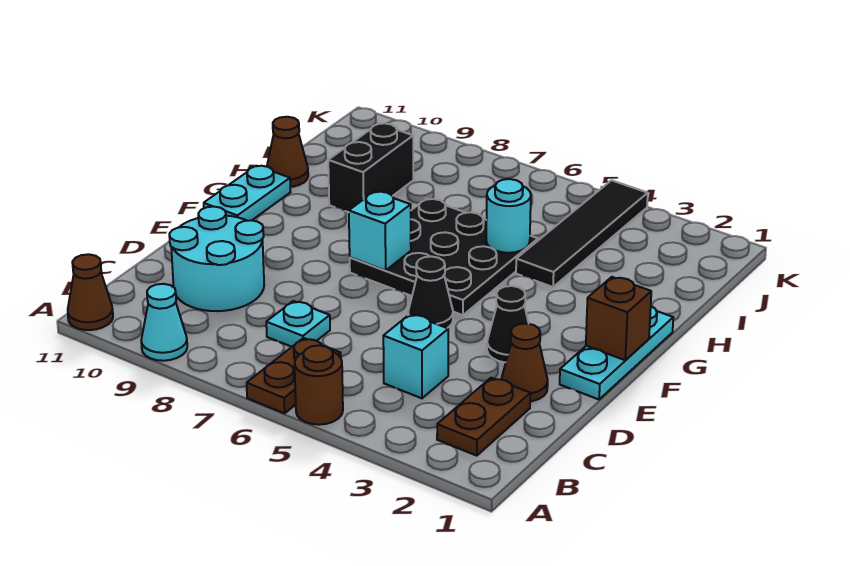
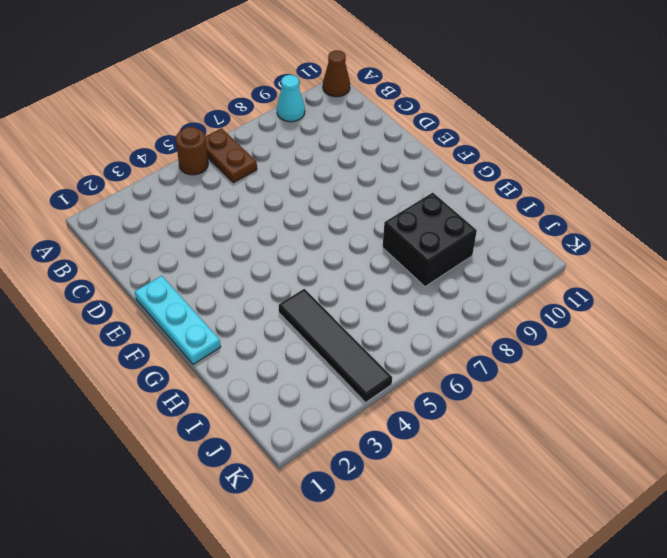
black brick H8:I9 level 1 -> black brick H9:I9 level 1
none -> brown plate B2:C2 level 1
none -> cyan brick C4 level 1
none -> cyan plate C7 level 1

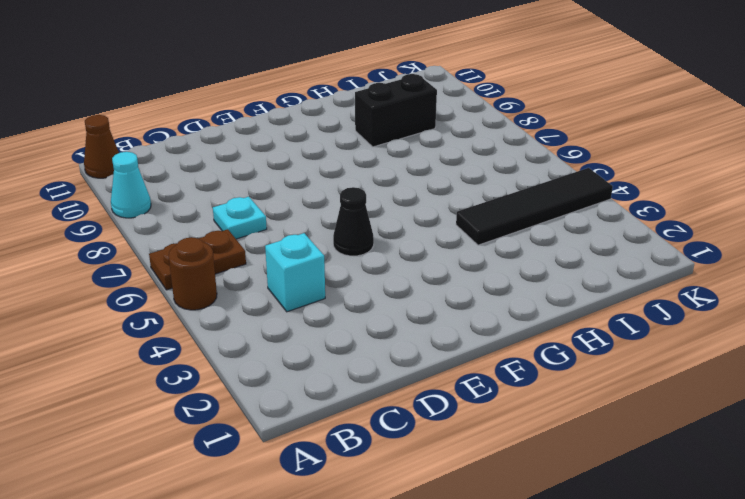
none -> brown plate B2:C2 level 1
none -> cyan round brick C9:D10 level 1
none -> brown cone D2 level 1

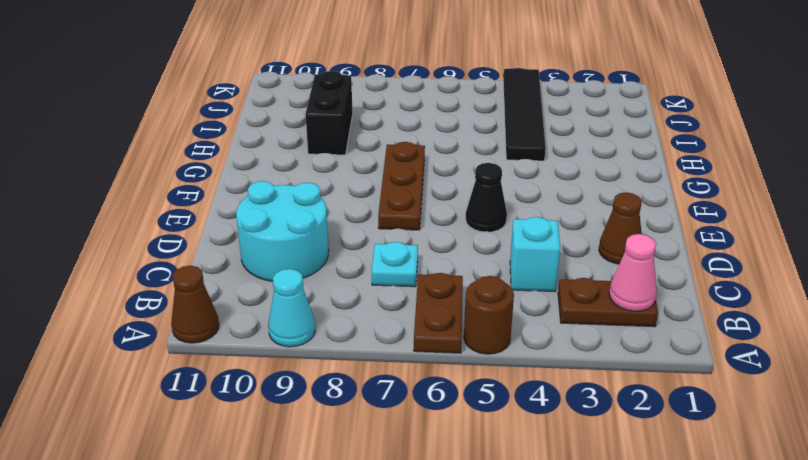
brown plate B2:B3 level 1 -> brown plate B2:C2 level 1
pink cone B2 level 2 -> none
brown plate E7:G7 level 1 -> black plate F5:H7 level 1
none -> cyan plate E1:G1 level 1
none -> black cone E3 level 1
none -> cyan plate F11:G11 level 1

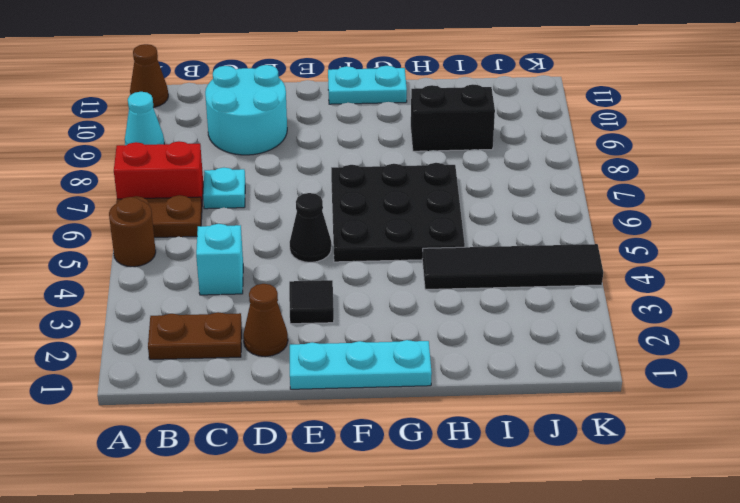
red brick A7:B7 level 1 -> none
black tile E3 level 1 -> black cone E3 level 1
none -> brown cone H11 level 1
none -> brown brick F1 level 2
none -> cyan brick F7 level 2

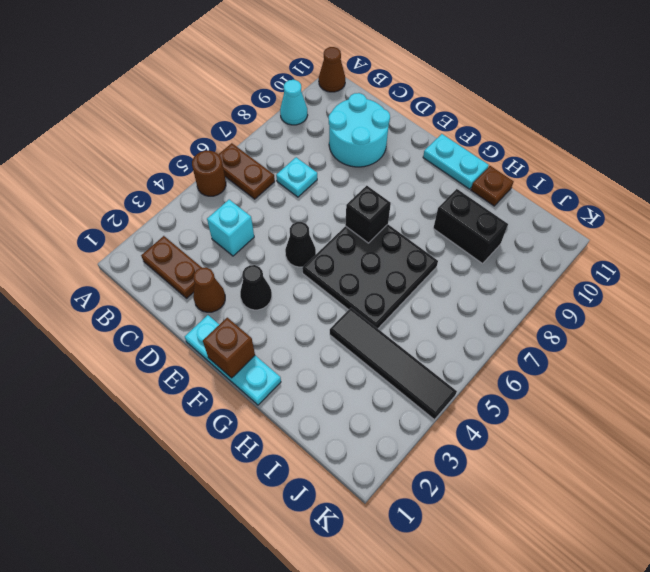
black brick F7 level 2 -> cyan brick F7 level 2
brown plate H11 level 1 -> brown cone H11 level 1
none -> cyan round brick H5 level 2

